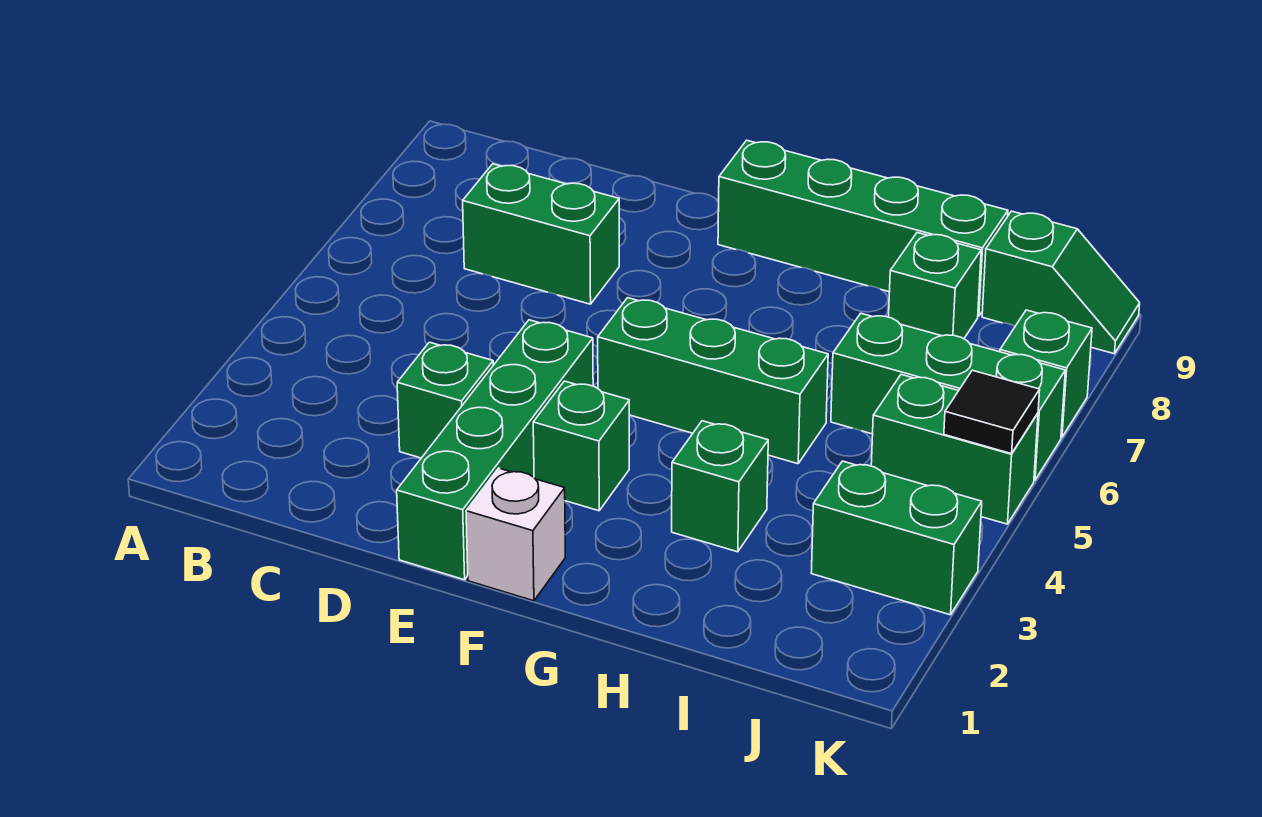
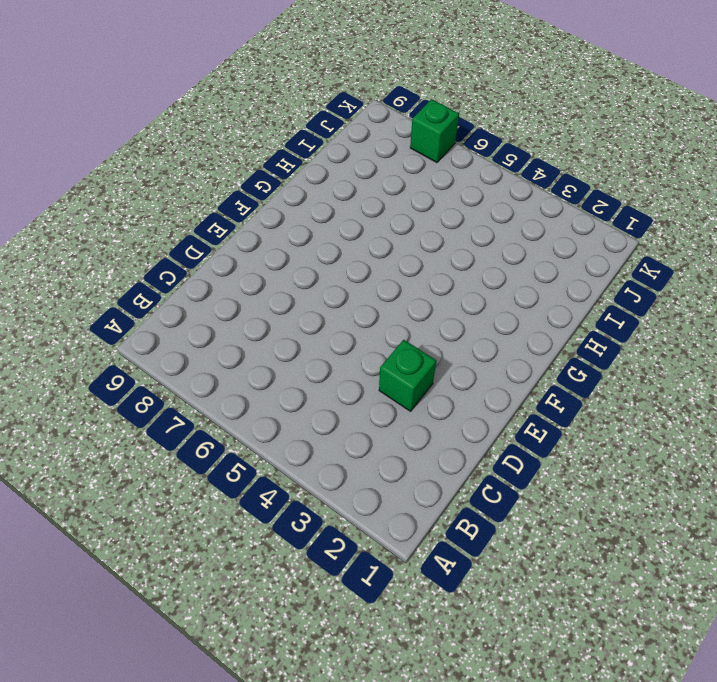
none -> green brick C7:D7 level 1
none -> green brick E1:E4 level 1
none -> white brick F1 level 1

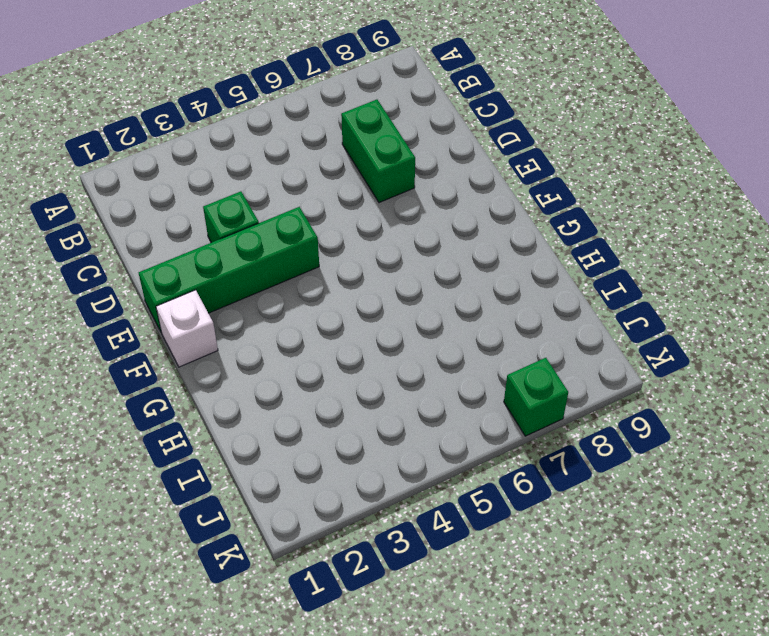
none -> green brick F3 level 1
none -> green brick F5:H5 level 1
none -> green brick F9:I9 level 1

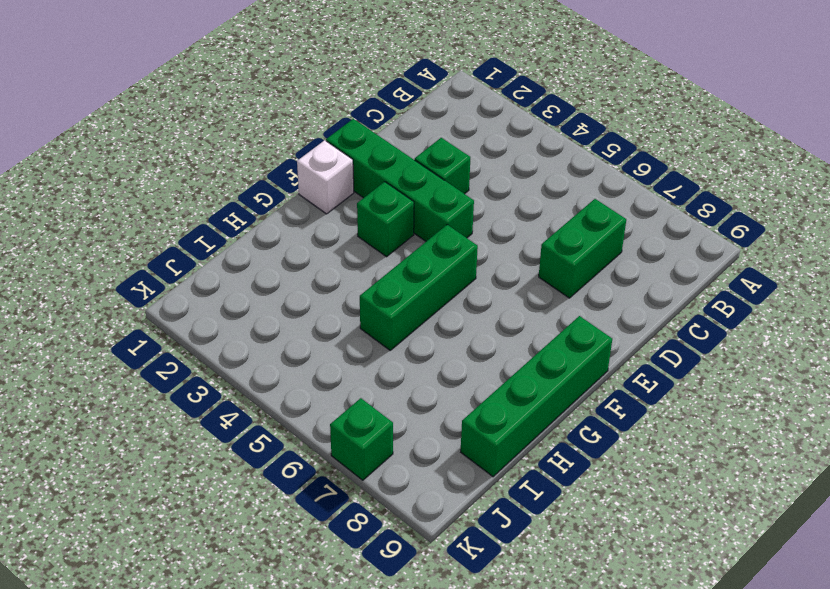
none -> green brick H3 level 1
none -> green brick I6:K6 level 1
none -> green brick I8 level 1

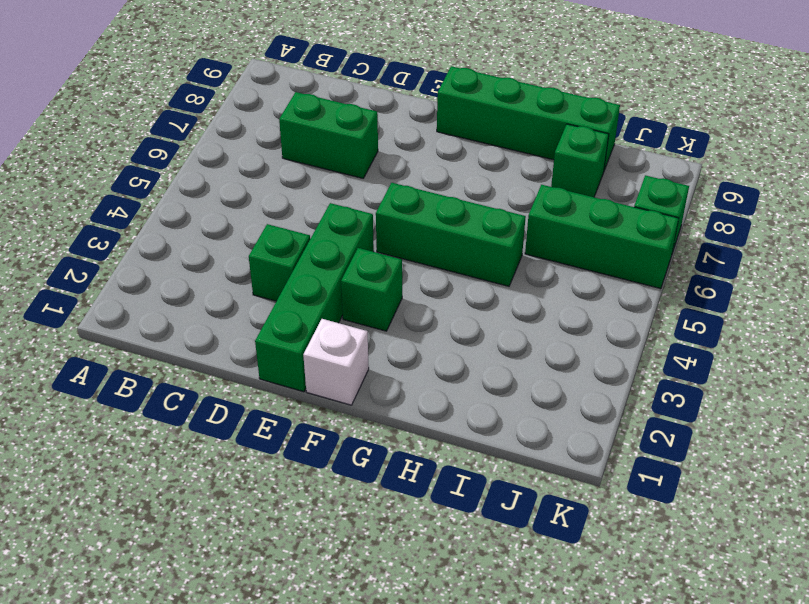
none -> green brick H3 level 1
none -> green brick J3:K3 level 1
none -> green brick J5:K5 level 1

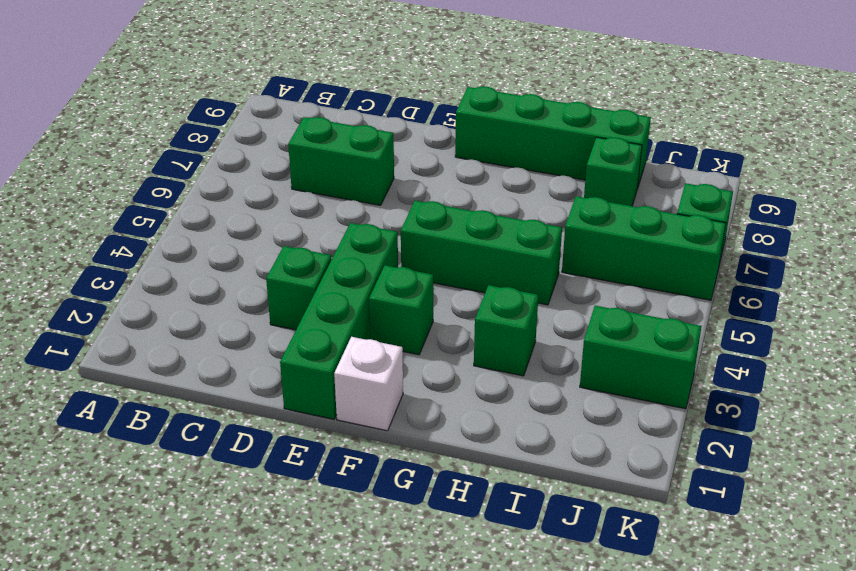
none -> green brick J5:K5 level 1
none -> green slope J9:K9 level 1 top J
none -> black tile K5 level 2

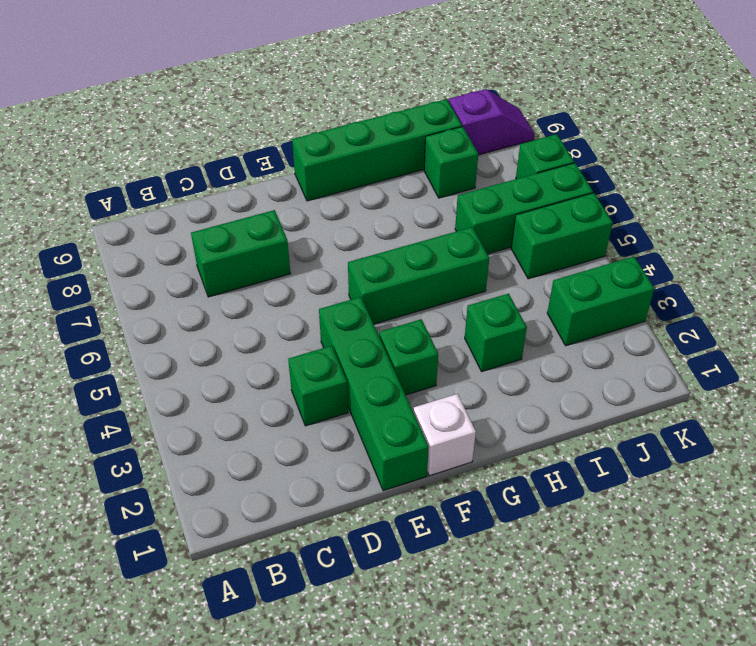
purple slope J9:K9 level 1 top J -> green slope J9:K9 level 1 top J
none -> black tile K5 level 2

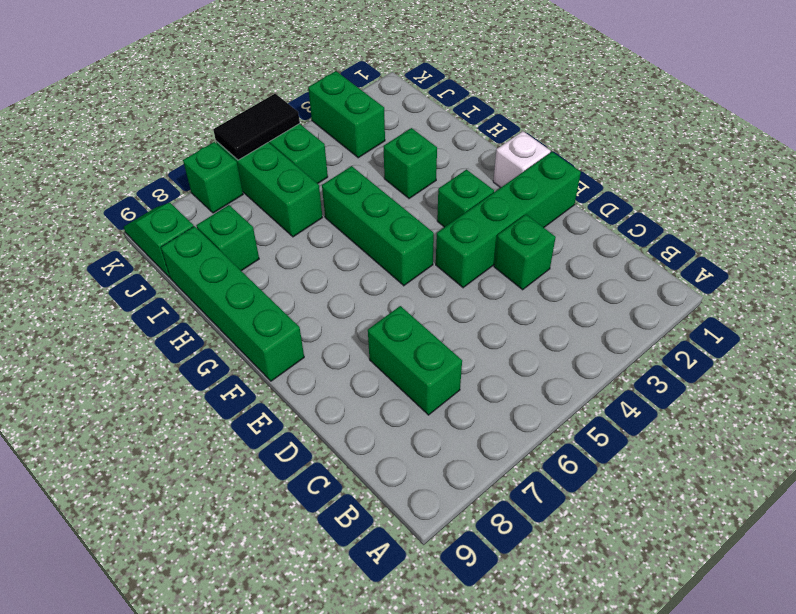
black tile K5:K6 level 2 -> black tile K5 level 2

